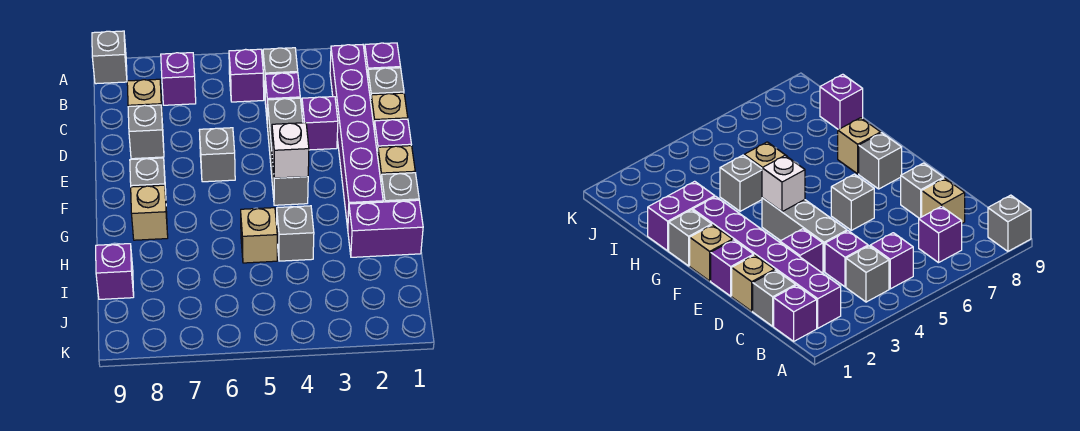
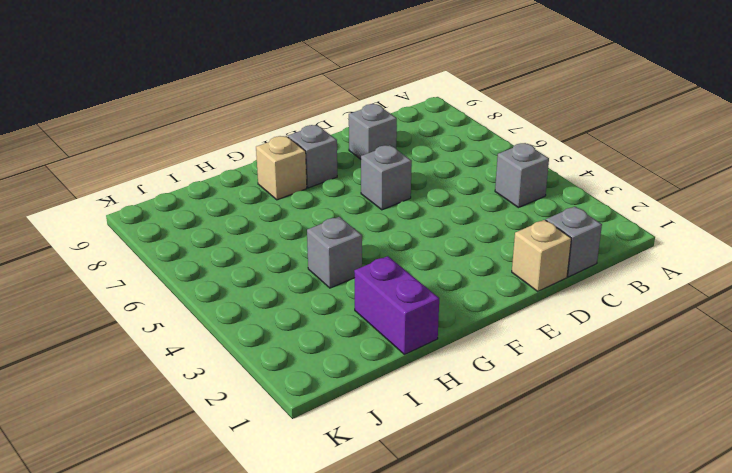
none -> grey brick A9 level 1
none -> purple brick B1 level 1
none -> purple brick B2:G2 level 1

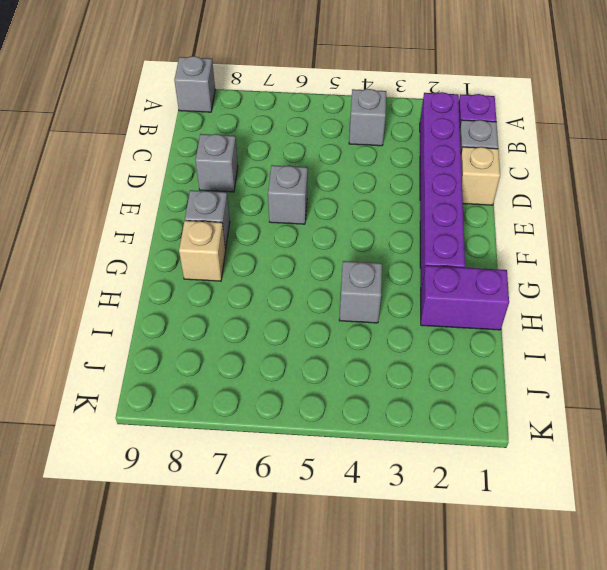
none -> purple brick B5 level 1
none -> purple brick B7 level 1
none -> purple brick C4 level 1

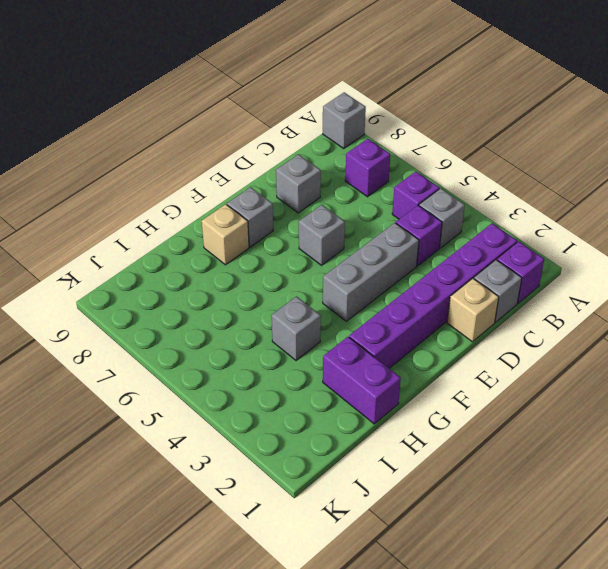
none -> tan brick C8 level 1
none -> purple brick D3 level 1
none -> purple brick E1 level 1

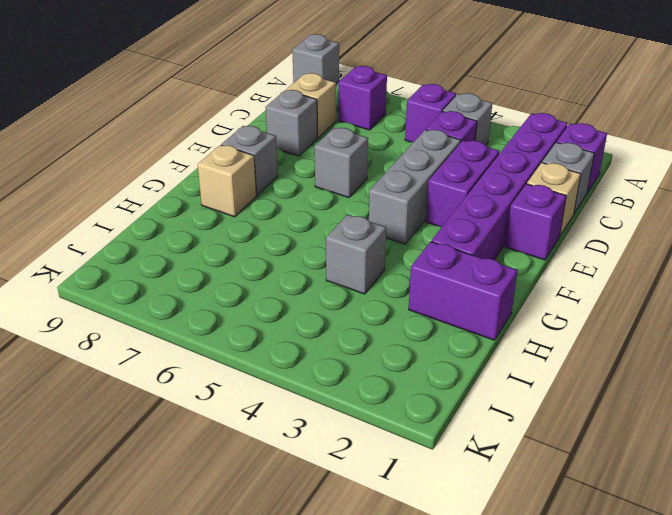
purple brick D3:E3 level 1 -> purple brick D3 level 1
none -> tan brick F1 level 1
none -> grey brick G1 level 1
none -> tan brick H5 level 1

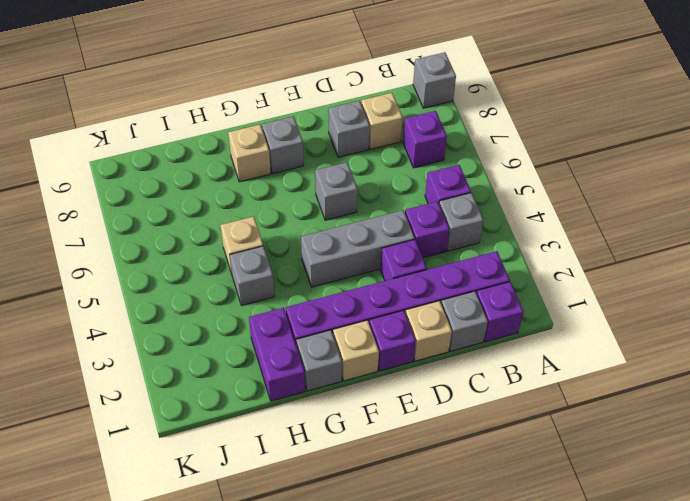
none -> purple brick I9 level 1
none -> white brick F4 level 2

